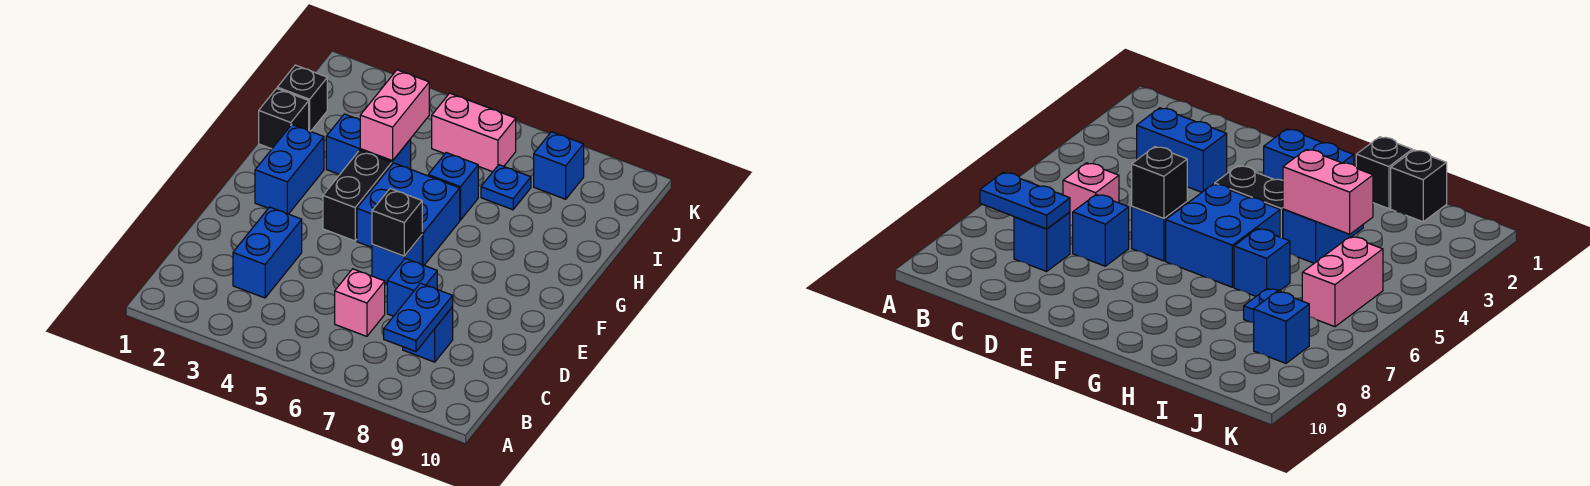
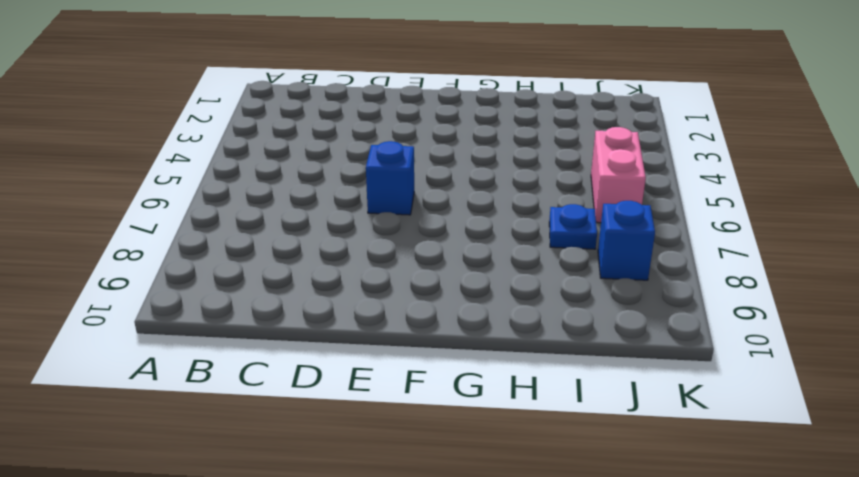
none -> blue brick C3:D3 level 1
none -> pink brick C6 level 1
none -> blue brick C8 level 1

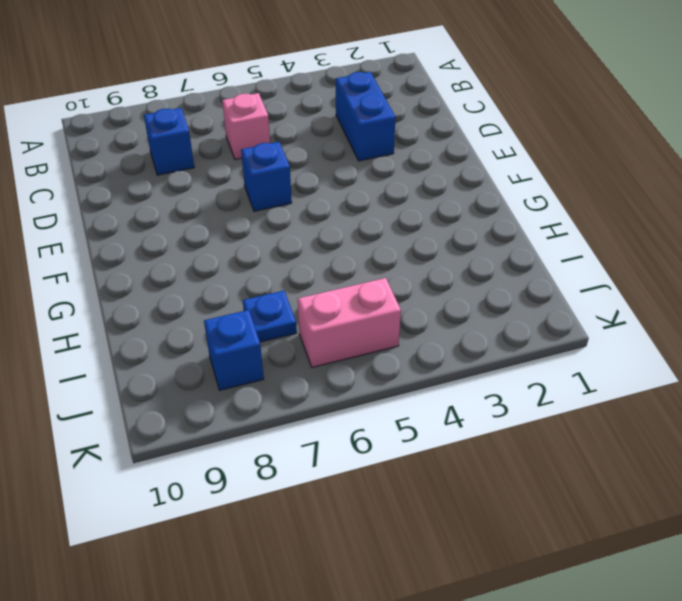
none -> blue brick D7 level 1
none -> blue brick F2:G2 level 1
none -> black brick F4:G4 level 1

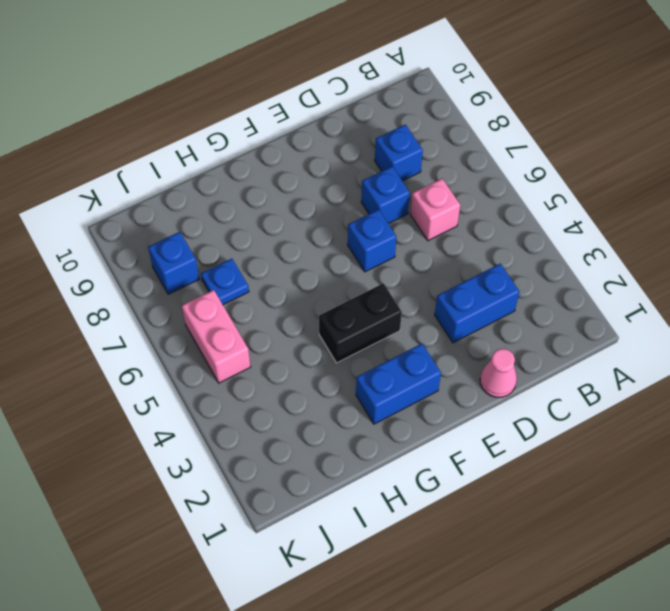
pink cone D1 level 1 -> none
none -> blue brick F5:G6 level 1
none -> black brick H1 level 1
none -> blue brick H3:H4 level 1

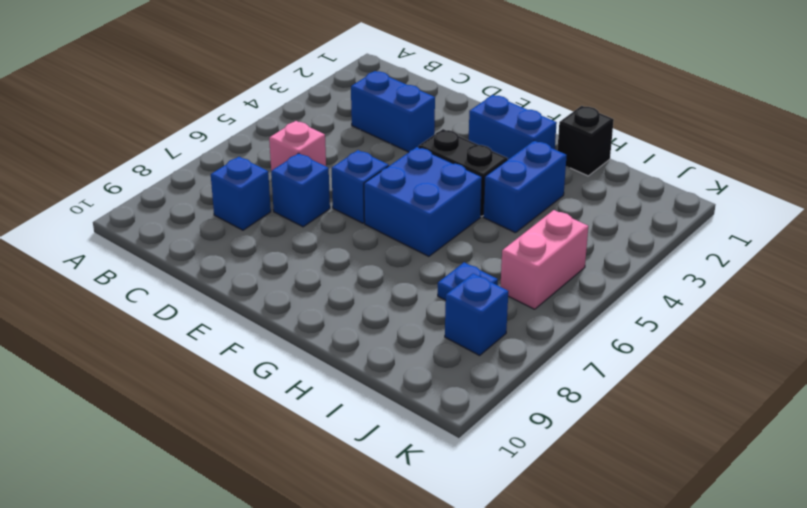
none -> blue brick H6 level 1
none -> black brick I1 level 1
none -> blue plate B8:C8 level 2

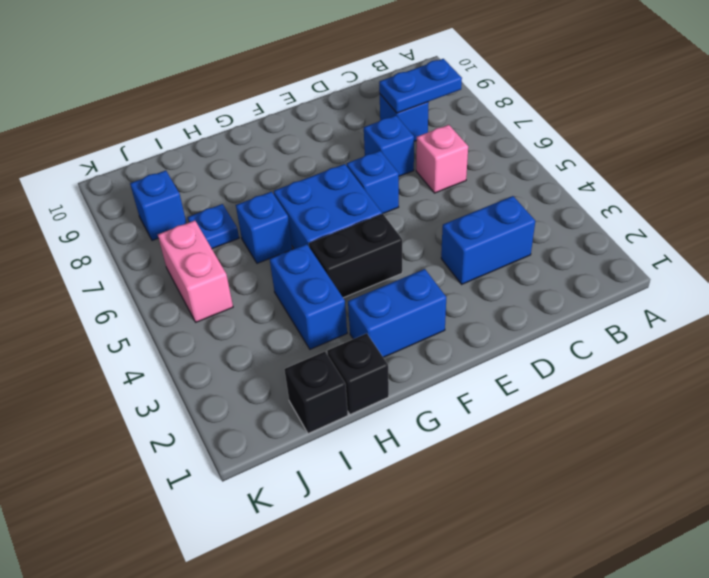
none -> black brick E6 level 2
none -> pink brick H4:I4 level 2

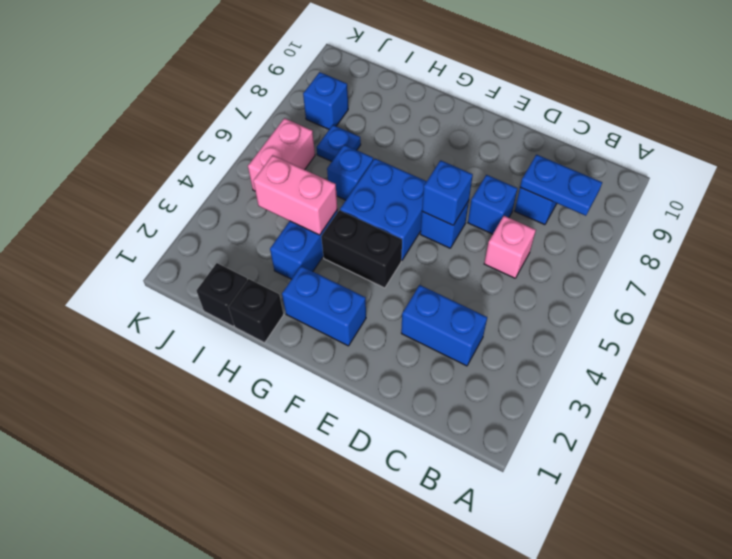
blue brick E6 level 2 -> black brick E6 level 2

